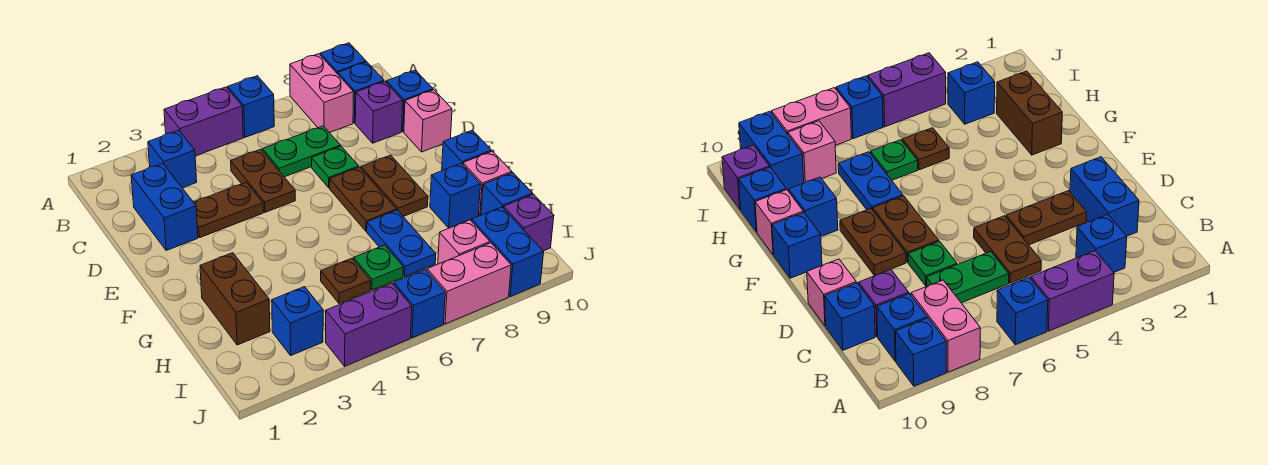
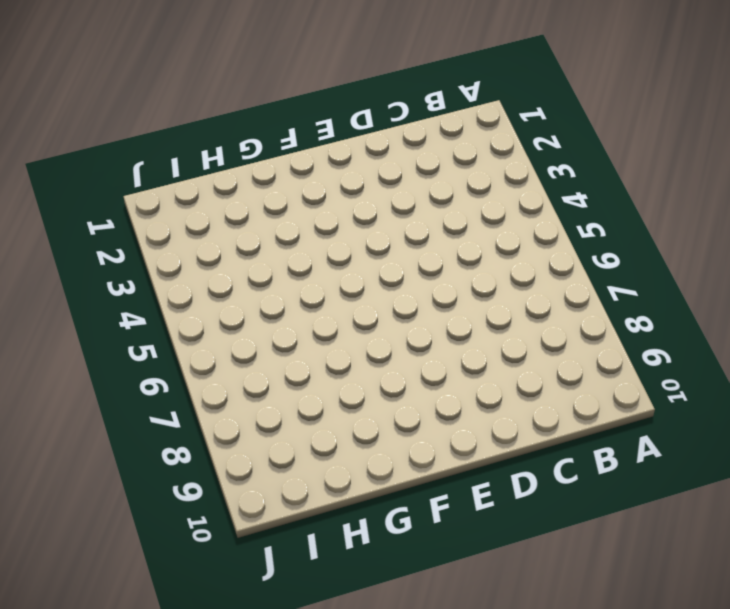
none -> purple brick A4:A5 level 1
none -> blue brick A6 level 1
none -> pink brick A8:B8 level 1
none -> blue brick A9 level 1

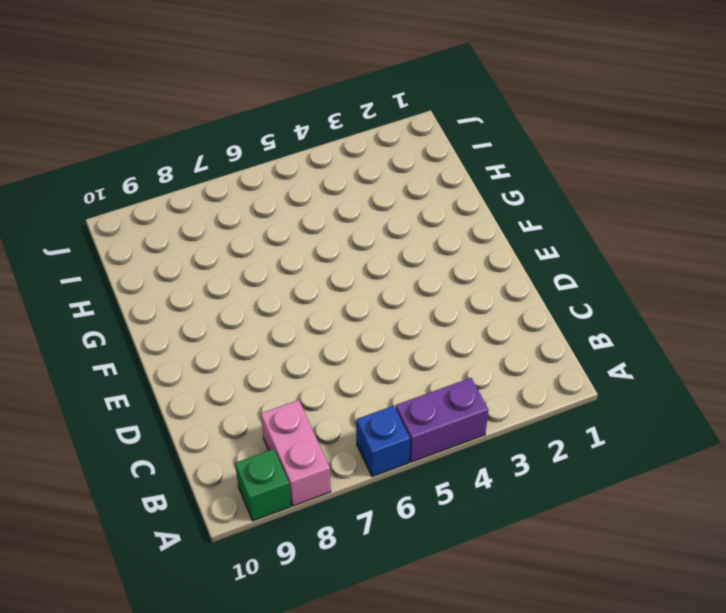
green brick A9 level 1 -> blue brick A9 level 1
none -> blue brick B3 level 1
none -> blue brick B9 level 1
none -> blue brick C2:D2 level 1
none -> brown plate C5:D5 level 1

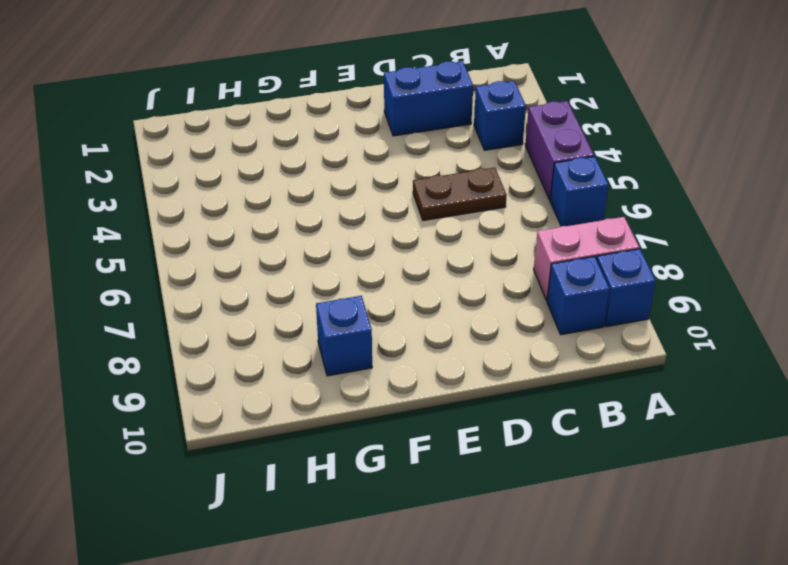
none -> green plate C6:C7 level 1
none -> purple brick C9 level 1
none -> blue brick C10 level 1
none -> brown plate D3:D4 level 1

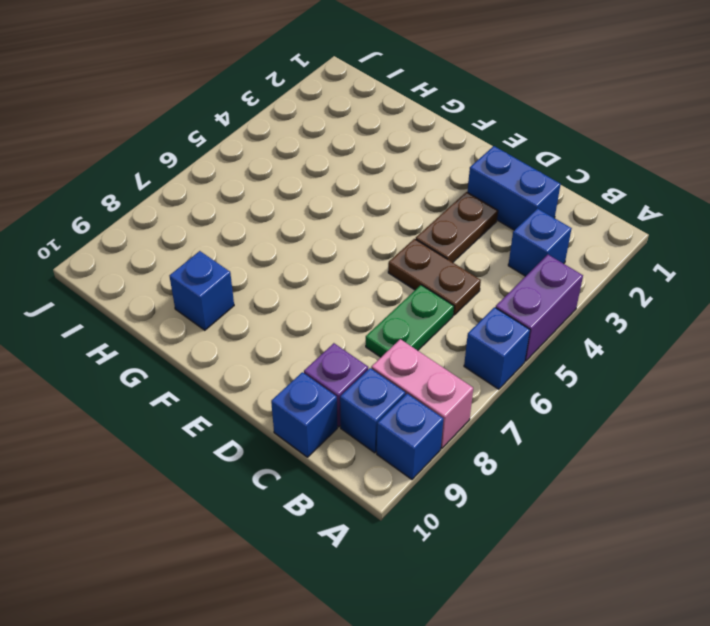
none -> green plate D7 level 1
none -> pink brick D10 level 1
none -> brown plate E7:F7 level 1
none -> brown plate E8:F8 level 1

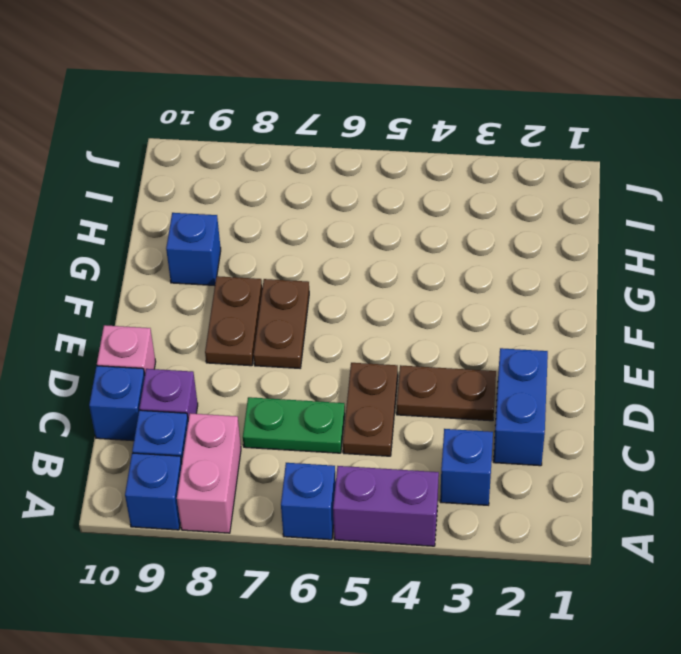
none -> green plate D7 level 1
none -> blue brick F10 level 1
none -> brown brick G2:H2 level 1
none -> blue plate G7:H7 level 1

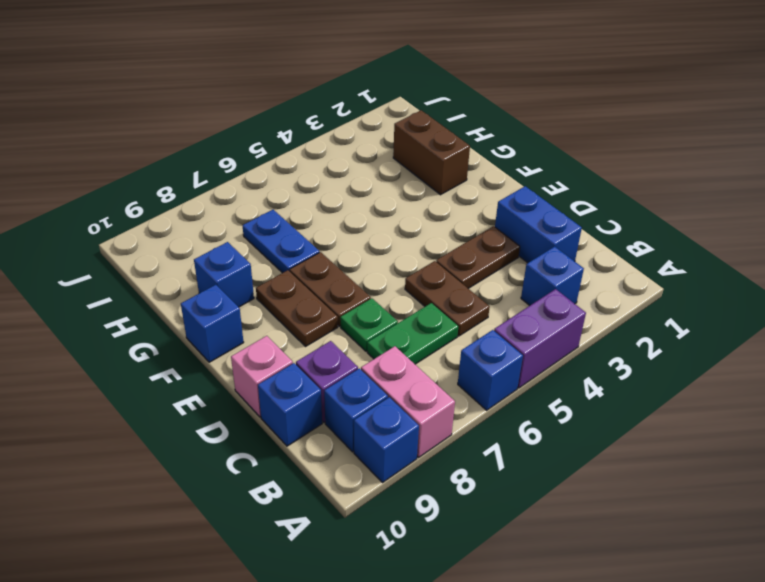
none -> pink brick G10 level 1
none -> brown plate H5 level 1
none -> green plate H6 level 1
none -> blue brick H10 level 1

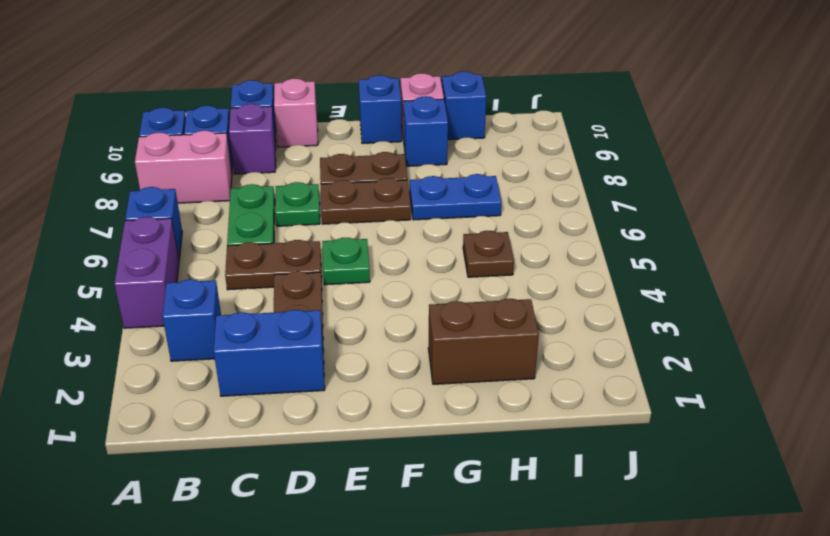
green plate E5 level 1 -> green plate H6 level 1
none -> blue brick I3 level 1
none -> pink brick I8 level 1
none -> blue brick I9:J9 level 1
none -> purple brick I10 level 1

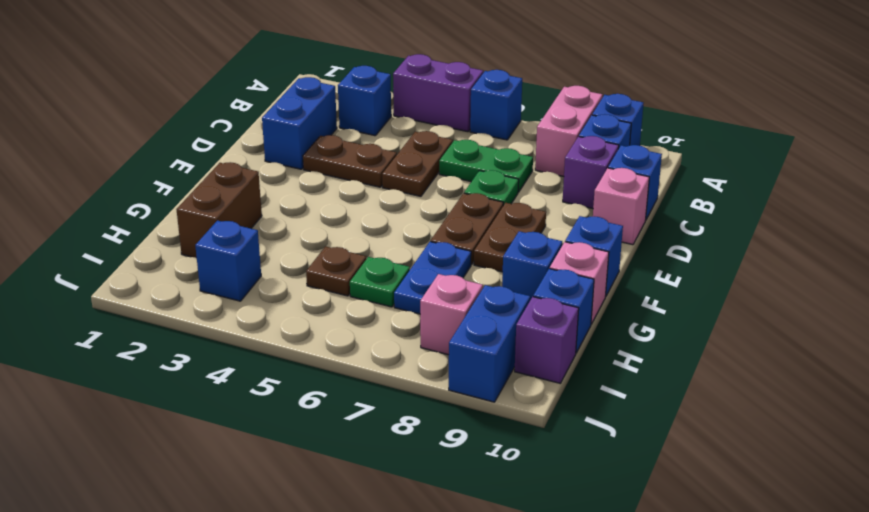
none -> purple brick J4:J5 level 1
none -> blue brick J6 level 1
none -> pink brick J7:J8 level 1

